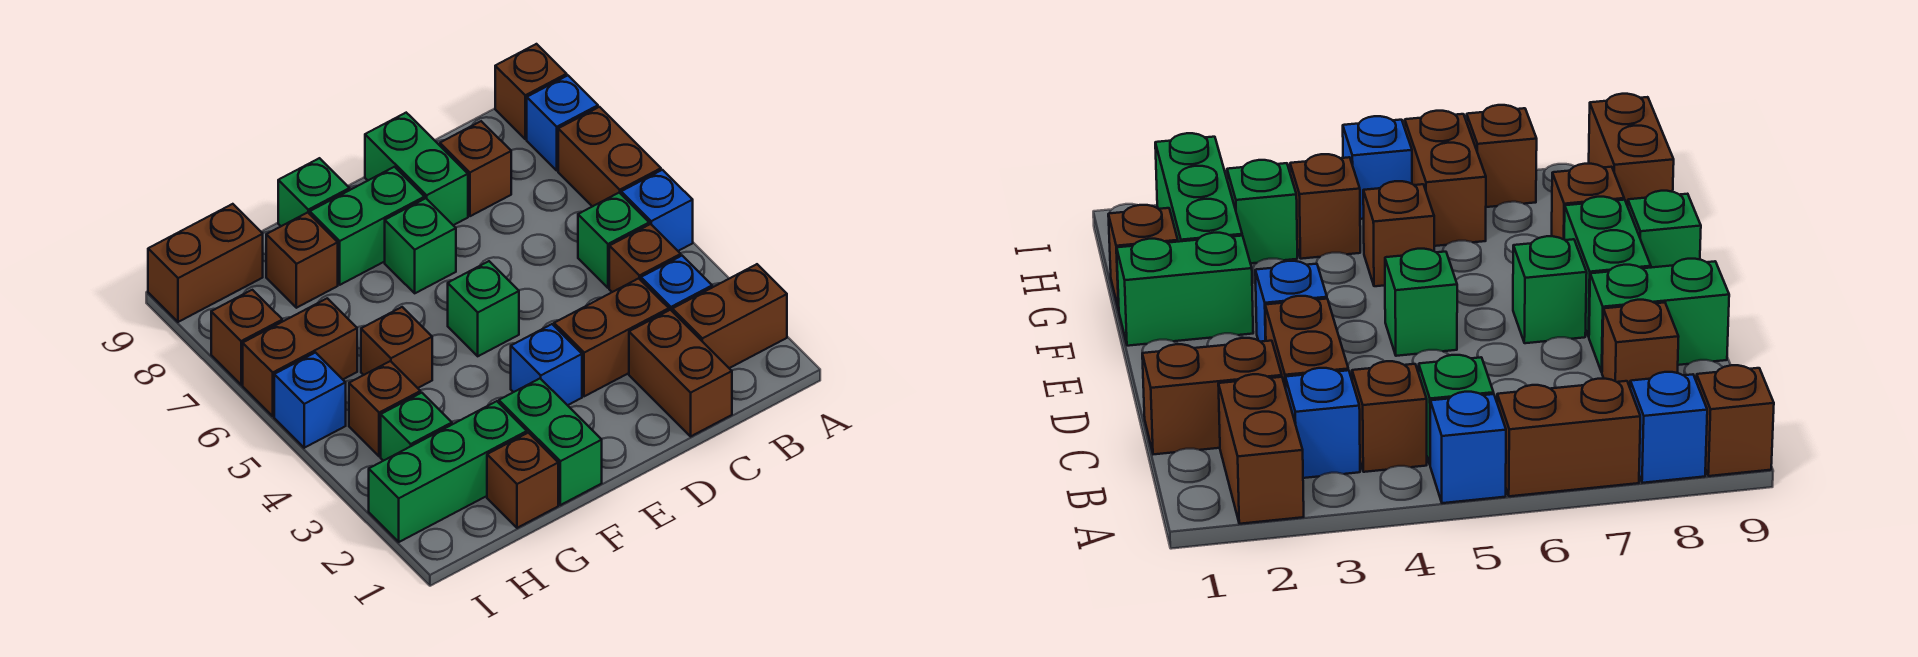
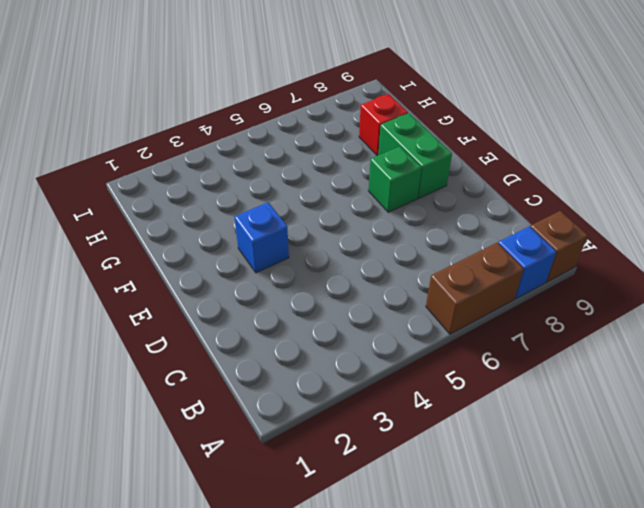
red brick G8 level 1 -> brown brick G8 level 1
none -> brown brick A2:B2 level 1
none -> blue brick A5 level 1
none -> blue brick B3 level 1

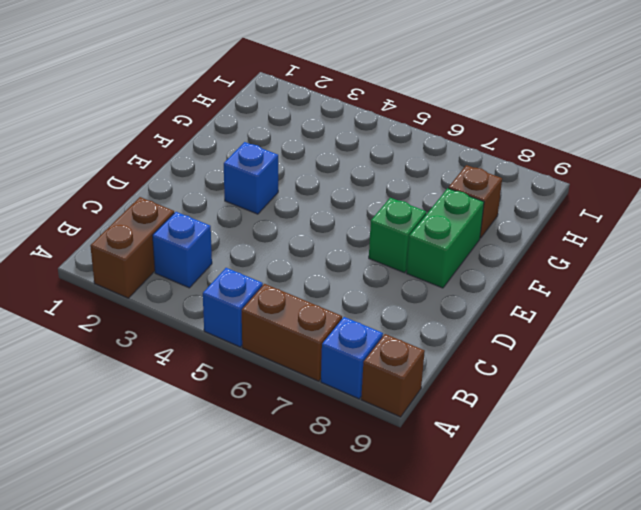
none -> brown brick B4 level 1
none -> green brick B5 level 1
none -> brown brick C1:C2 level 1

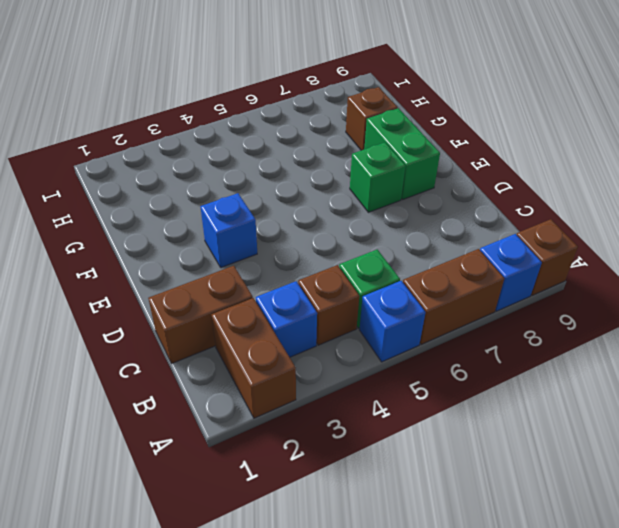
none -> brown brick C3:D3 level 1
none -> brown brick C8 level 1
none -> green brick D8:D9 level 1

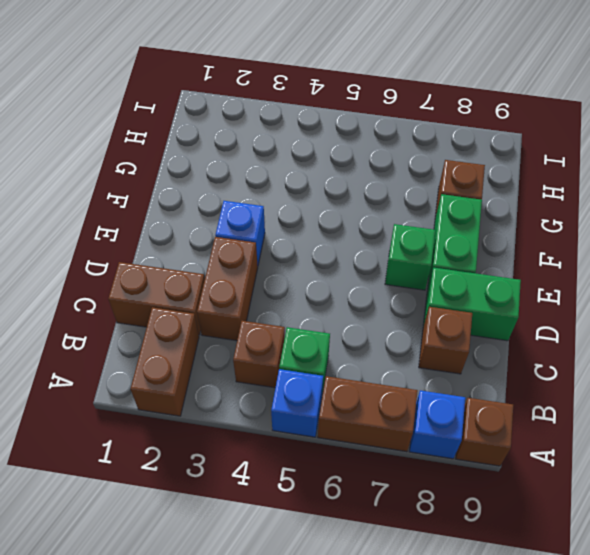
none -> blue brick B3 level 1
none -> green brick E5 level 1
none -> green brick F1:F2 level 1

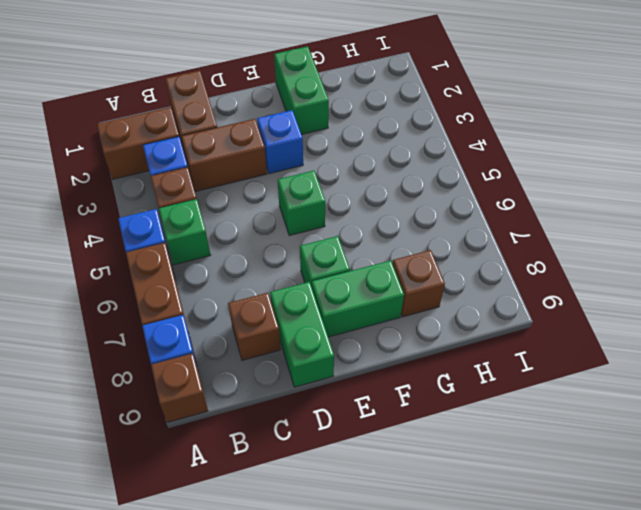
none -> green brick F9 level 1
none -> brown brick G1 level 1
none -> green brick G2:I2 level 1

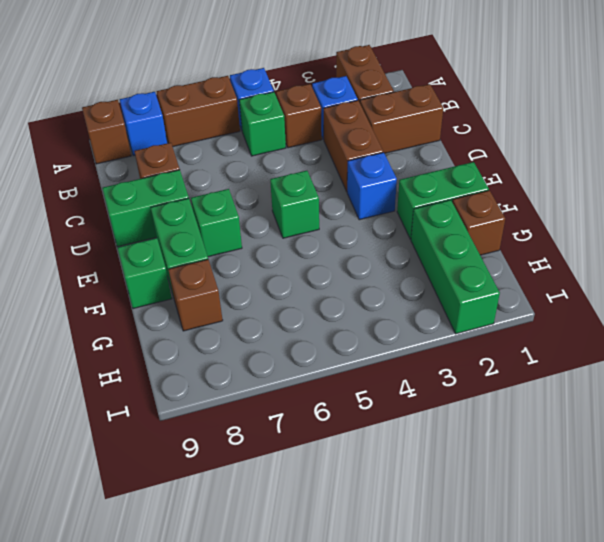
none -> brown brick G5 level 1
none -> green brick H3 level 1
none -> brown brick H4 level 1

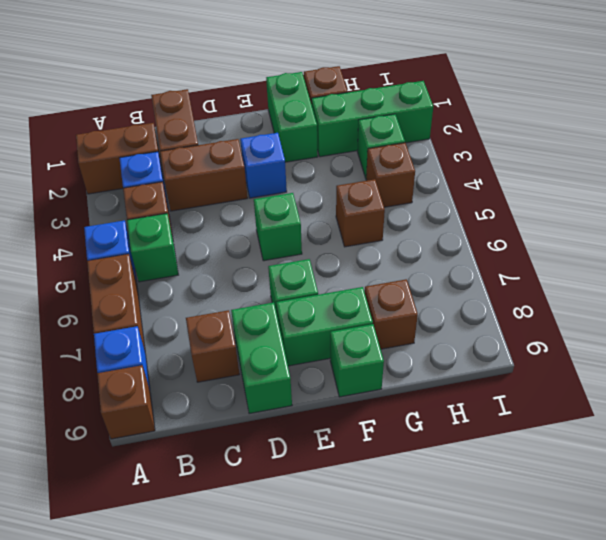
none -> brown brick H6:I6 level 1
none -> brown brick H9:I9 level 1
none -> blue brick I5 level 1

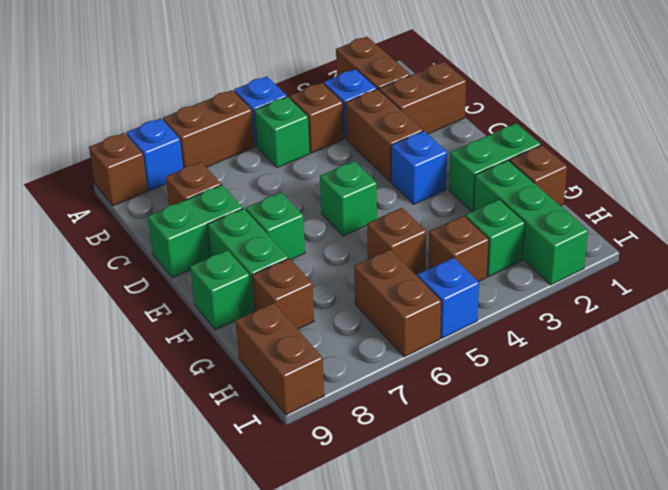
none -> brown brick I7 level 1

